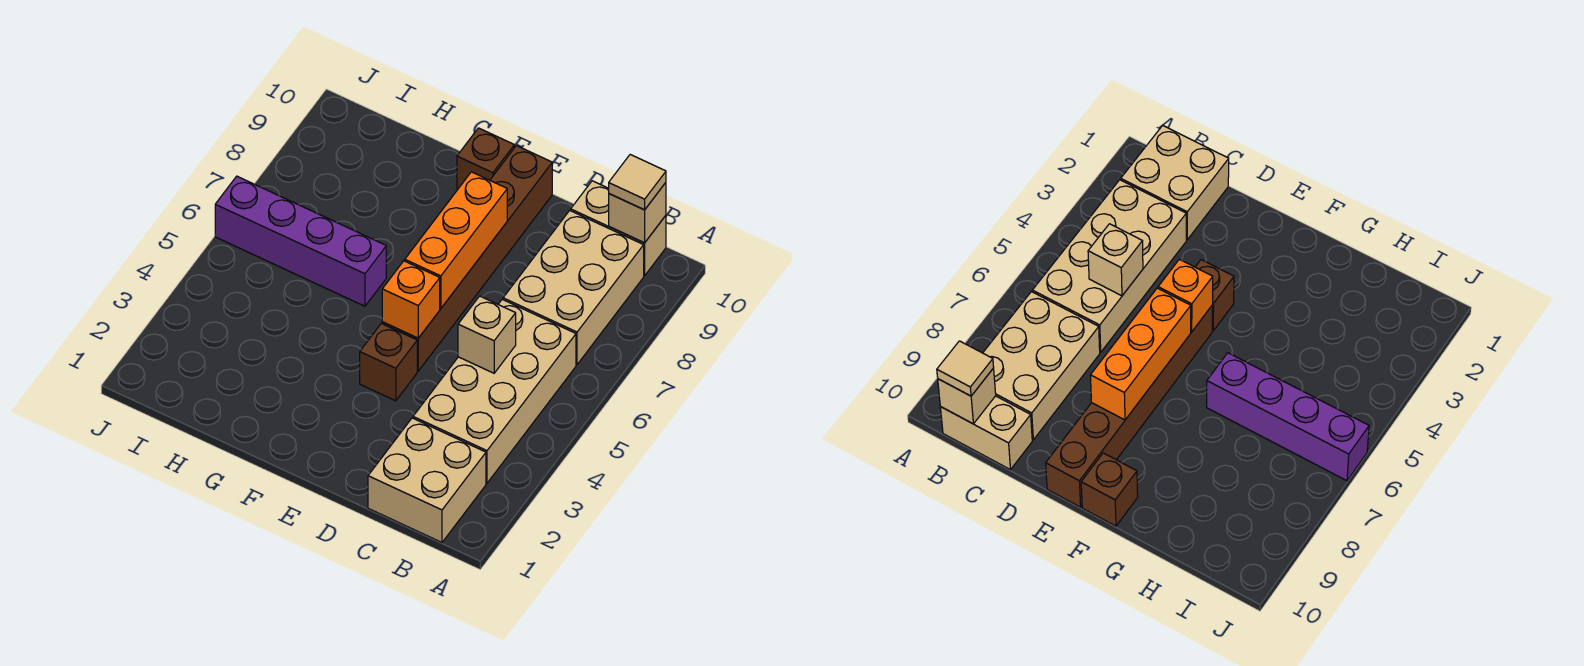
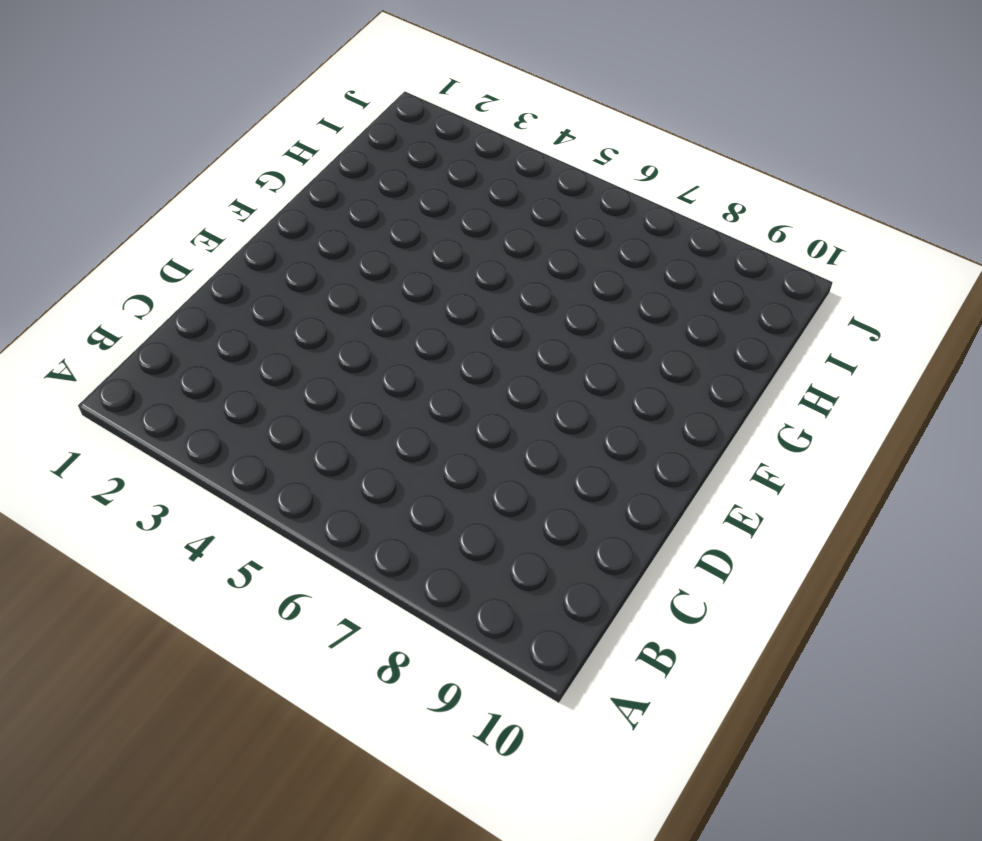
none -> tan brick B1:C2 level 1
none -> tan brick B3:C6 level 1
none -> tan brick B7:C9 level 1

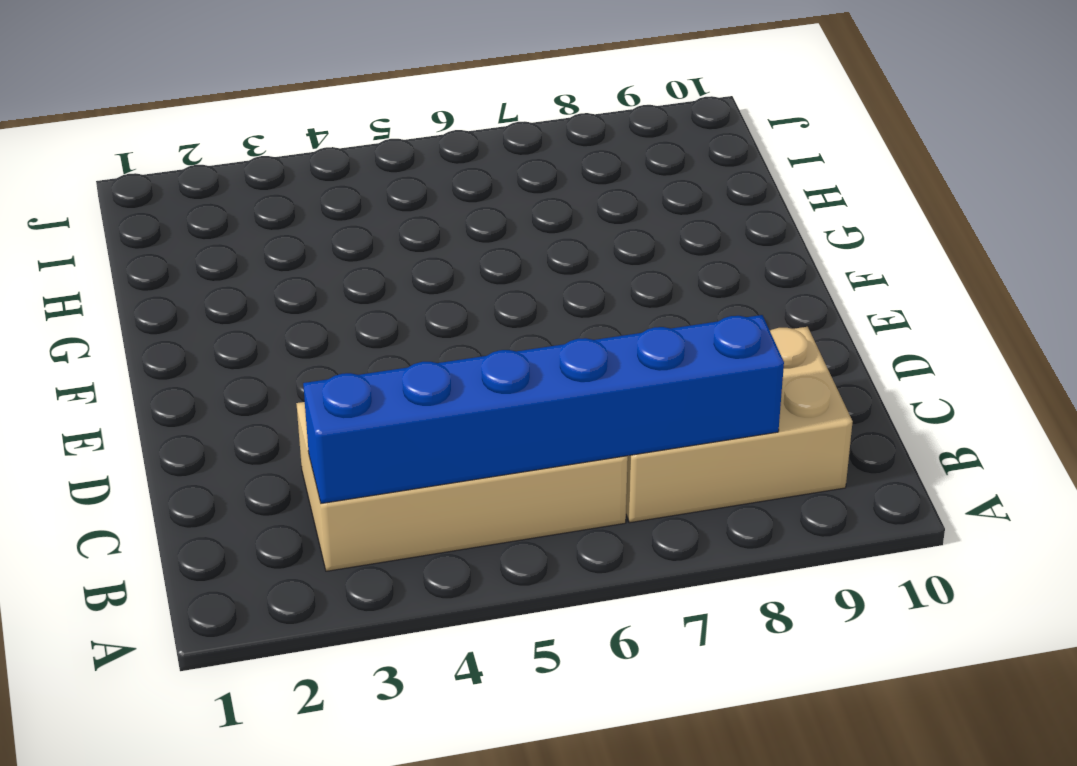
blue brick B3:B8 level 2 -> none
none -> tan brick B1:C2 level 1
none -> tan brick B10:C10 level 1
none -> brown brick E4 level 1

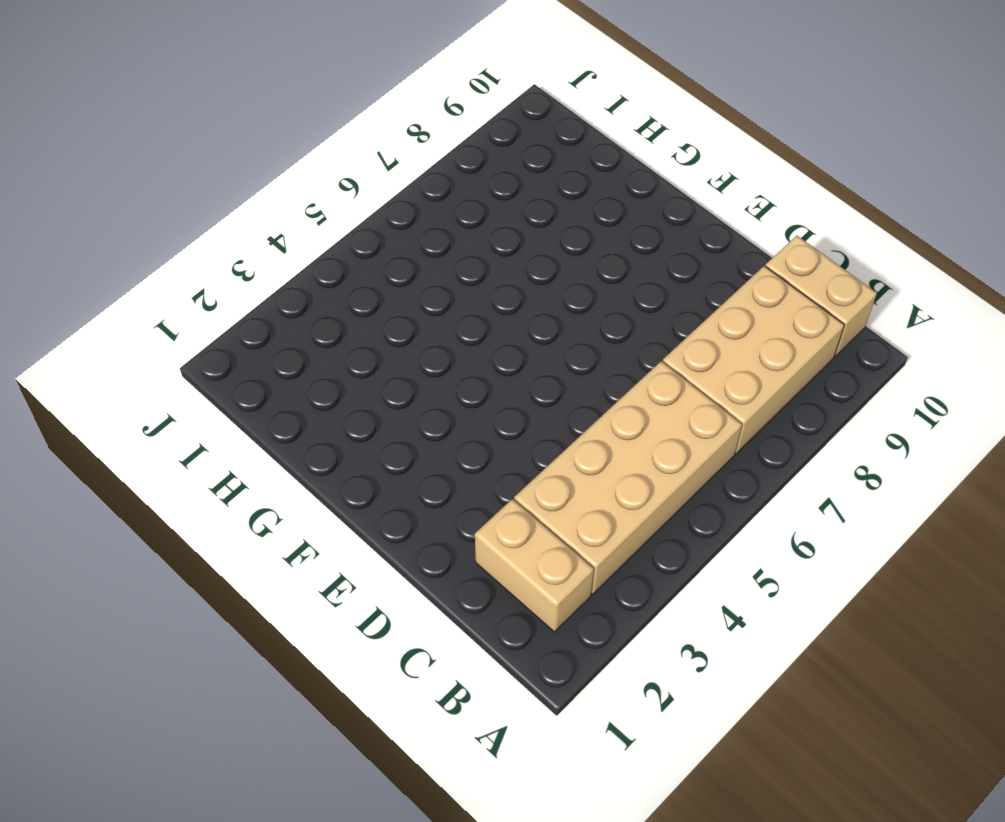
tan brick B2:C2 level 1 -> tan brick B1:C2 level 1
none -> brown brick E4 level 1
none -> brown brick E5:E10 level 1
none -> brown brick F10 level 1

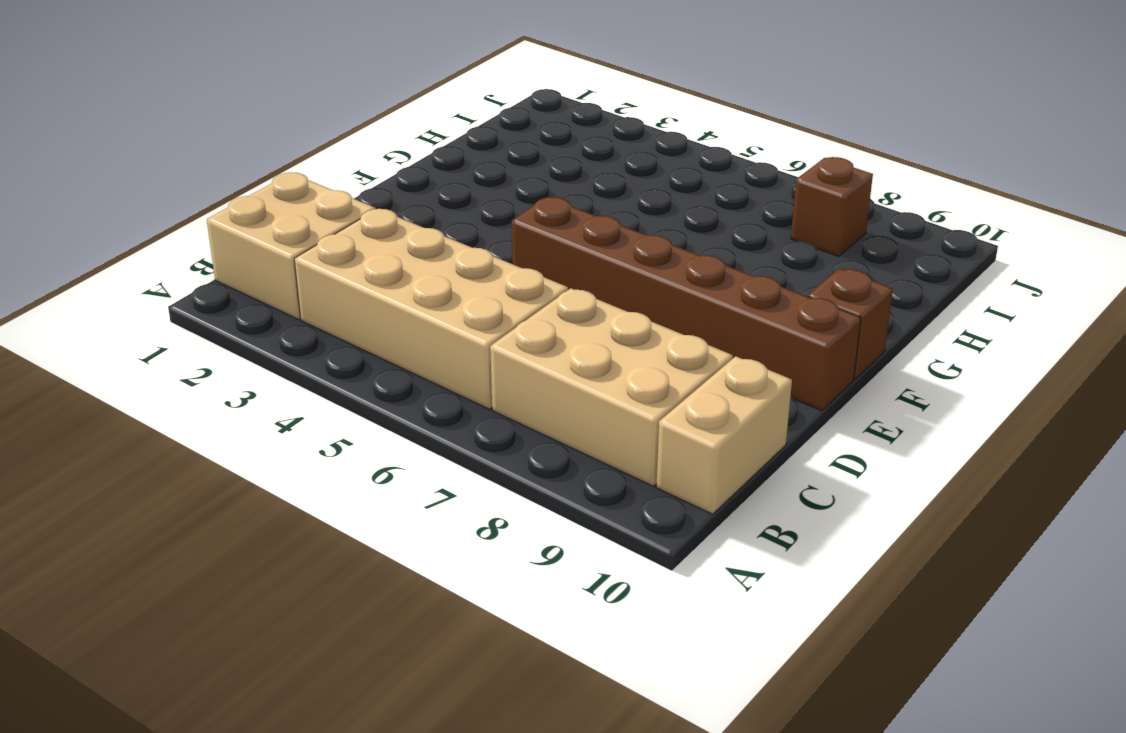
brown brick I8 level 1 -> brown brick E4 level 1
none -> purple brick G6:J6 level 1
none -> tan brick B10 level 2
none -> tan brick C5 level 2

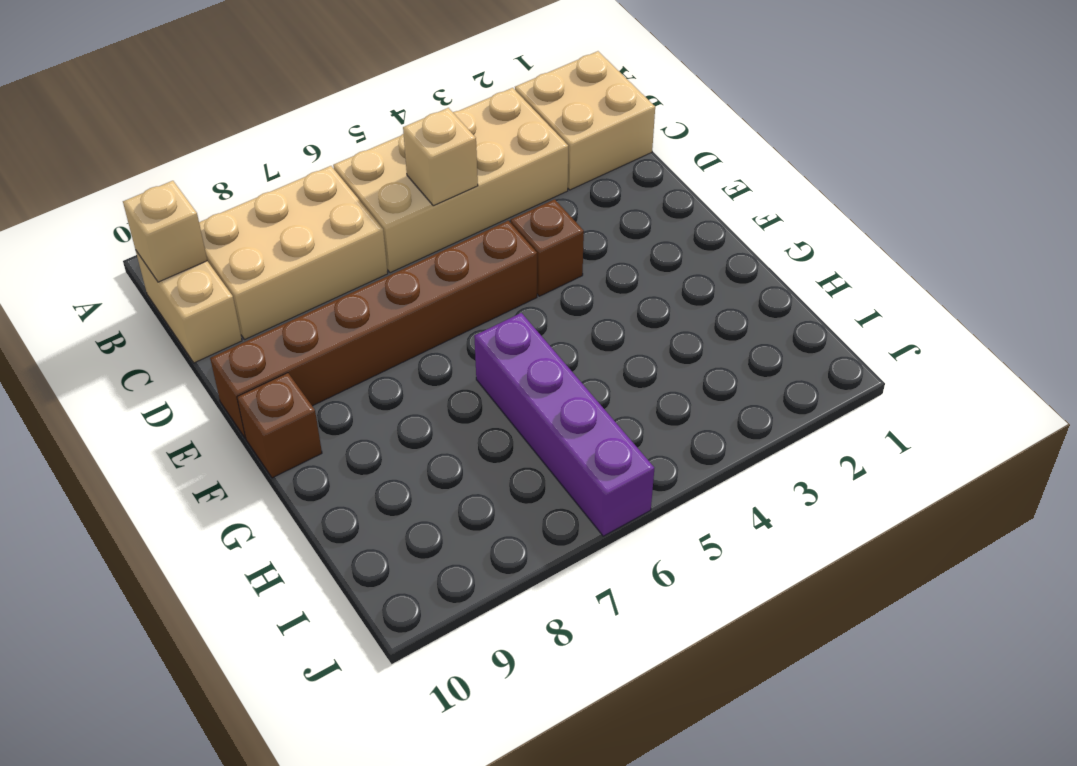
none -> orange brick E5 level 2
none -> orange brick E6:E8 level 2
none -> tan tile B10 level 3

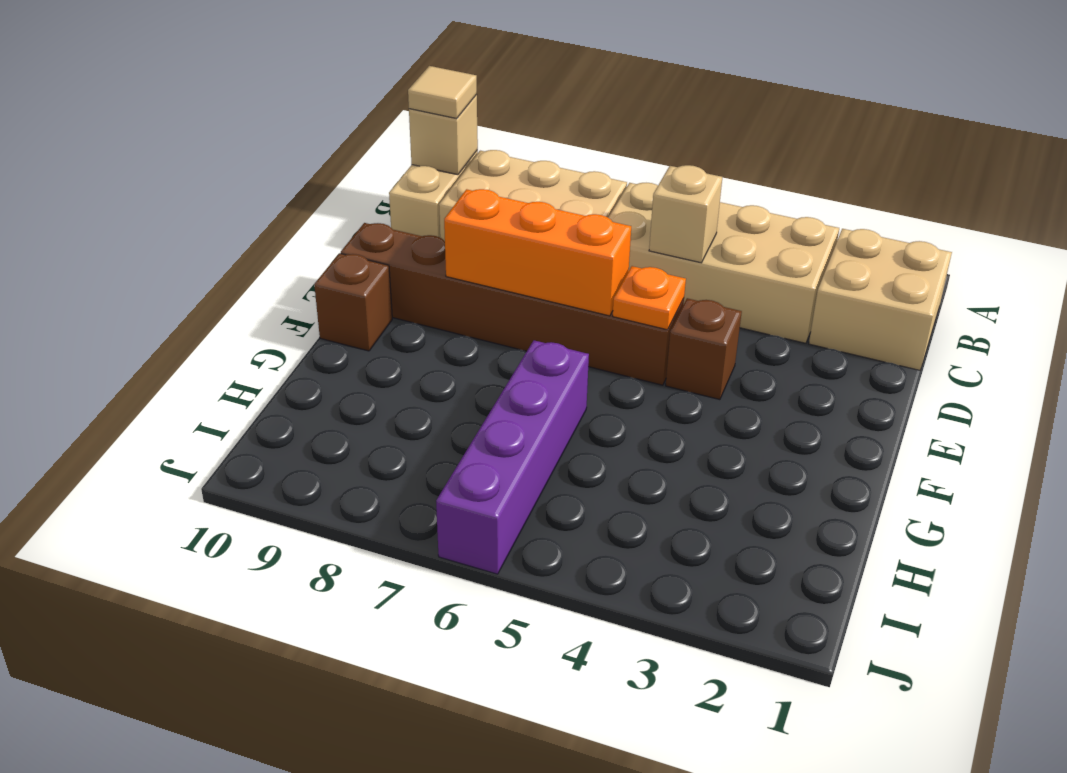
orange plate E5 level 2 -> orange brick E5 level 2

